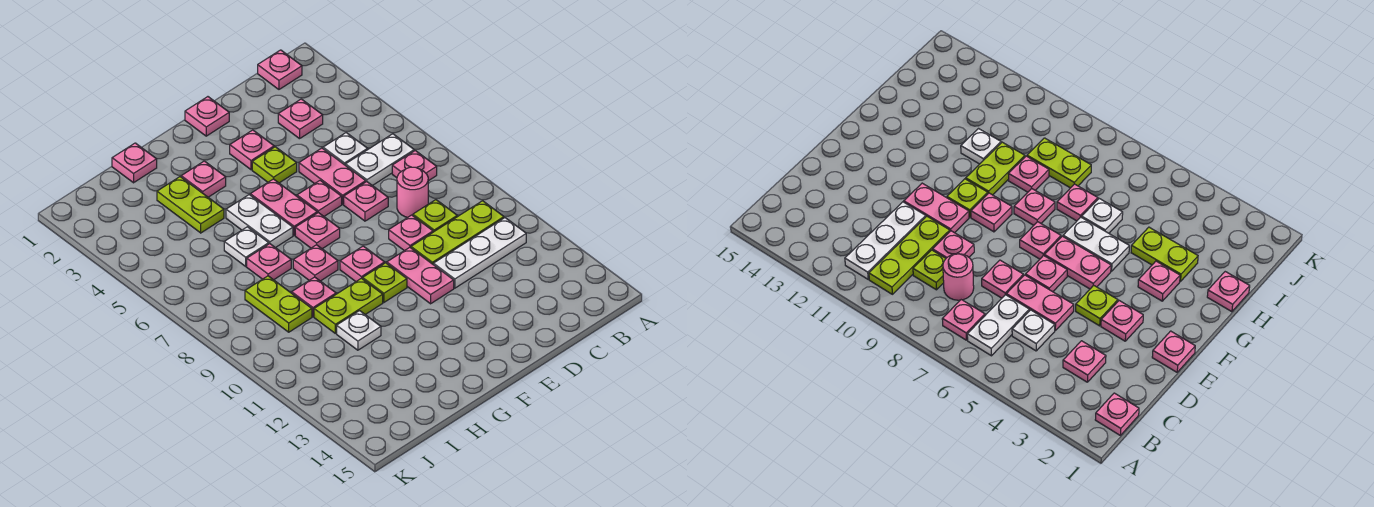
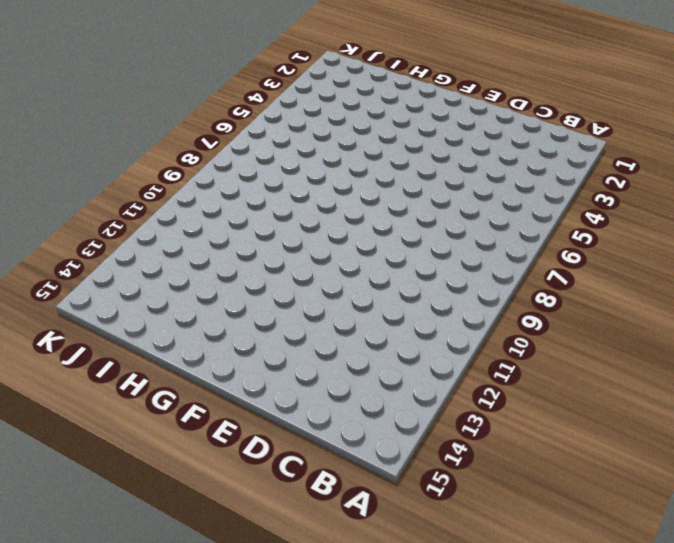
none -> pink plate B1 level 1
none -> white plate B6:C6 level 1
none -> pink plate B7 level 1
none -> lime plate B10:D10 level 1

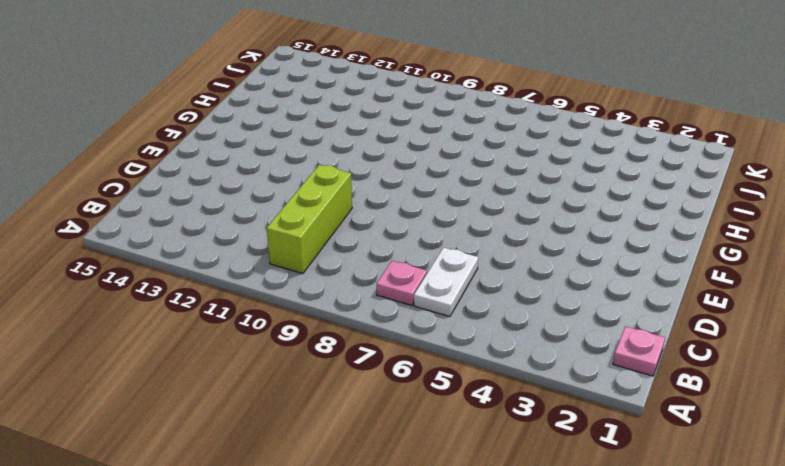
lime brick B10:D10 level 1 -> lime plate B10:D10 level 1
none -> white plate B11:D11 level 1
none -> pink plate C3 level 1
none -> white plate C5 level 1
none -> pink round brick C8 level 1

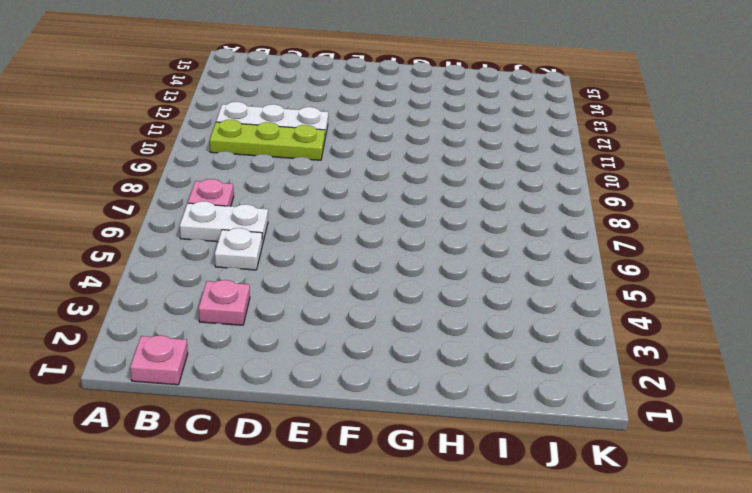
none -> pink round brick C8 level 1
none -> lime plate C9 level 1
none -> pink plate D5:D6 level 1
none -> pink plate D7 level 1

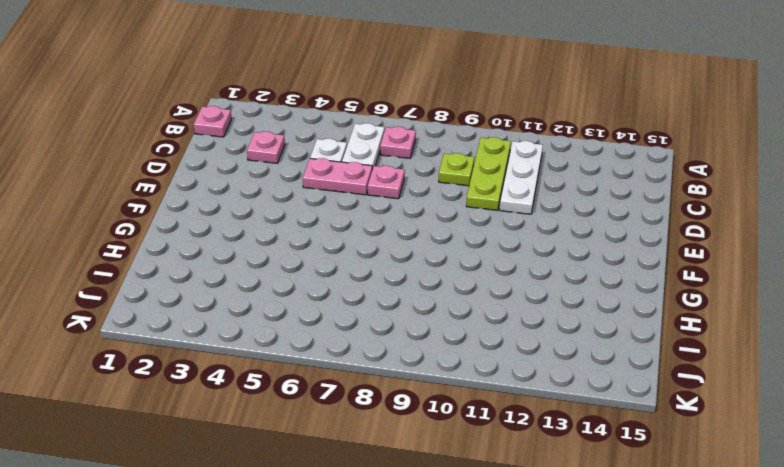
none -> pink round brick C8 level 1
none -> pink plate D9 level 1
none -> pink plate E1 level 1
none -> pink plate E3 level 1

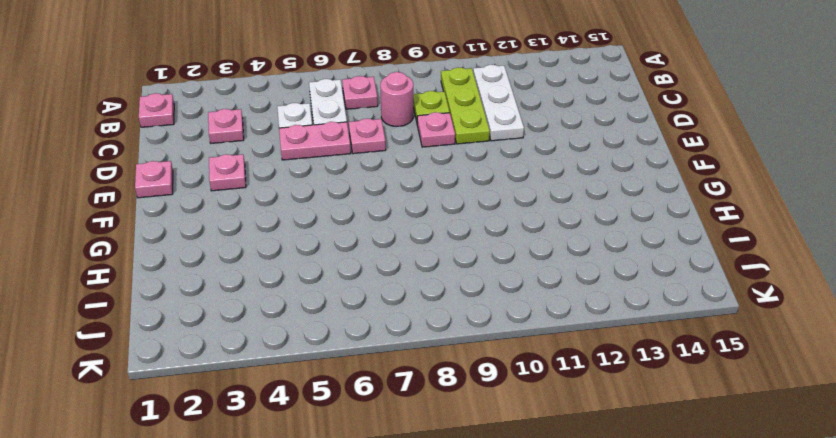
none -> lime plate E4 level 1
none -> pink plate E6 level 1
none -> pink plate E10:E11 level 1
none -> pink plate F5:F6 level 1

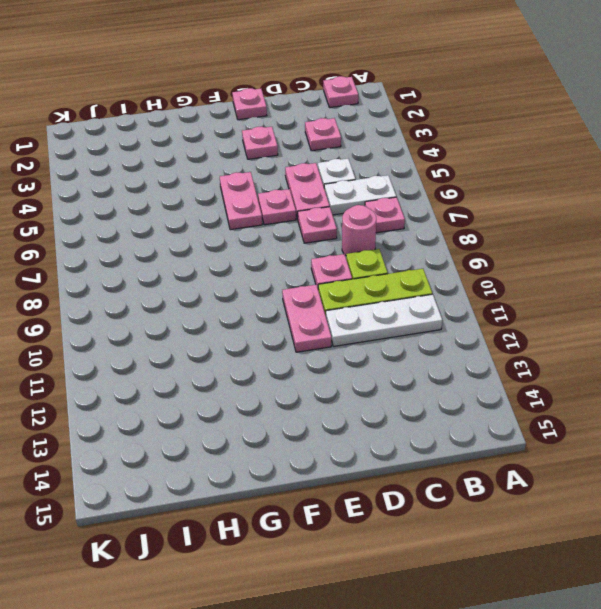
none -> lime plate E4 level 1
none -> pink plate F7 level 1
none -> pink plate F9 level 1
none -> lime plate F10 level 1

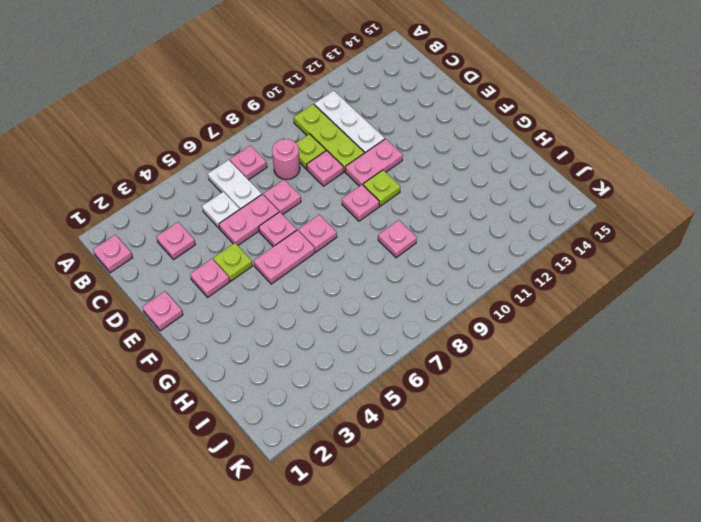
none -> pink plate G3 level 1
none -> white plate G5:G6 level 1
none -> pink plate G8 level 1
none -> lime plate G10:H10 level 1

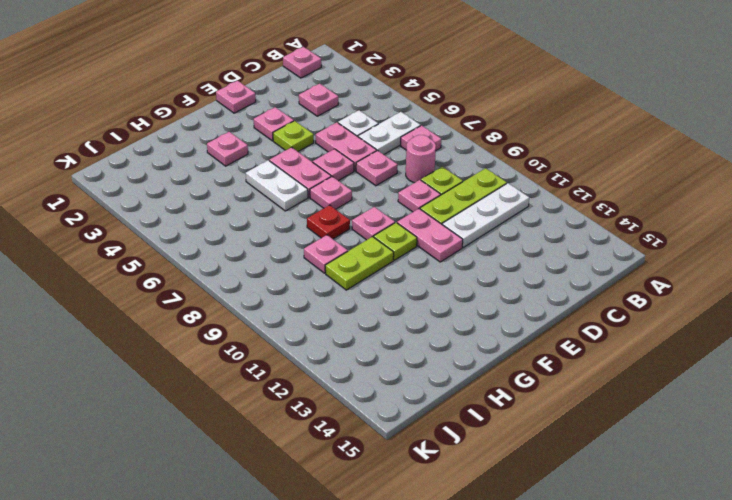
red plate G8 level 1 -> pink plate G8 level 1
none -> pink plate H1 level 1
none -> lime plate H3:H4 level 1
none -> white plate H6 level 1
none -> pink plate H7 level 1

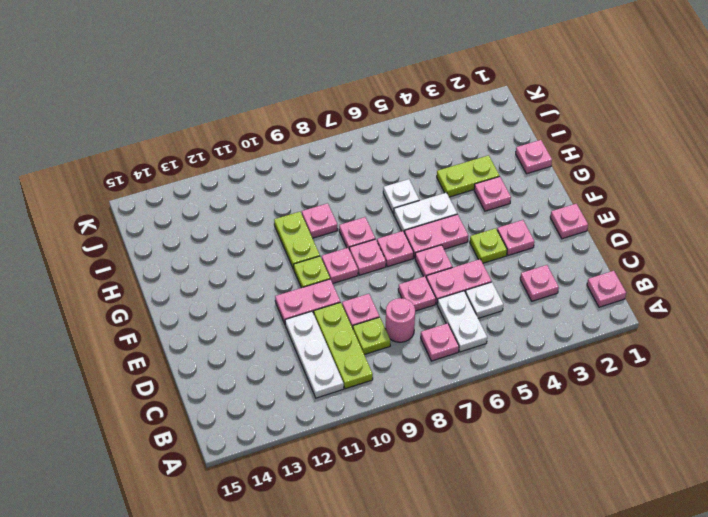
pink plate F8 level 1 -> pink plate H7 level 1
none -> white plate H11 level 1
none -> lime plate I8:I9 level 1

